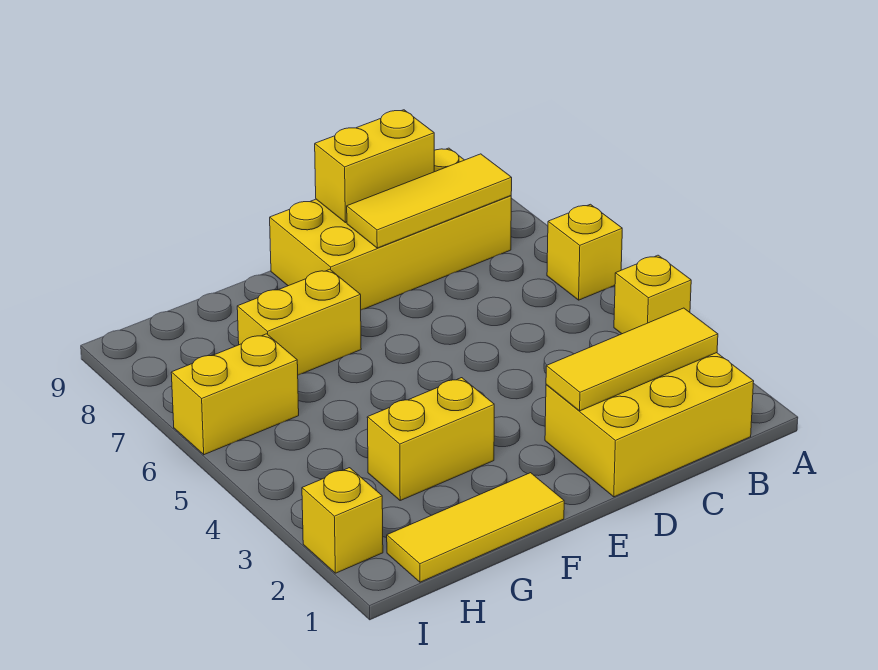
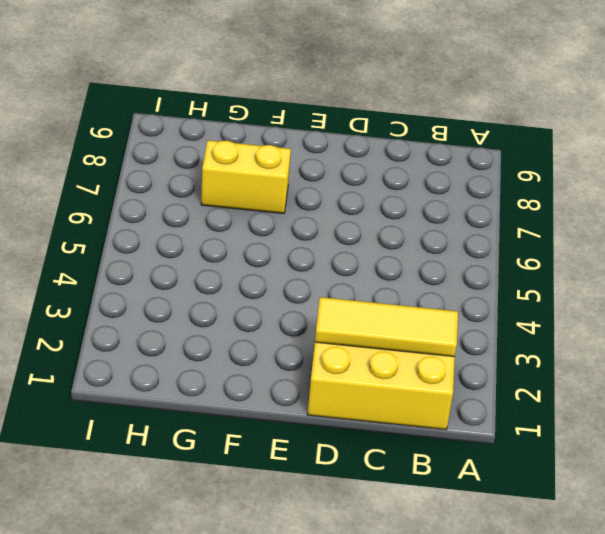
none -> yellow brick A4 level 1
none -> yellow brick A6 level 1
none -> yellow brick B8:E9 level 1

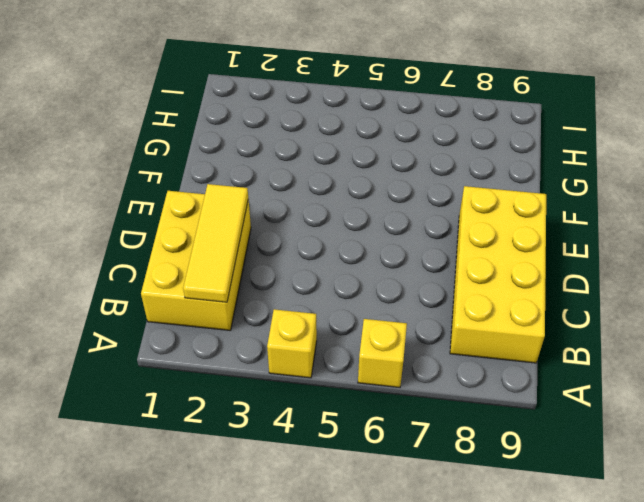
none -> yellow tile F1:H1 level 1
none -> yellow brick F3:G3 level 1
none -> yellow brick F7:G7 level 1

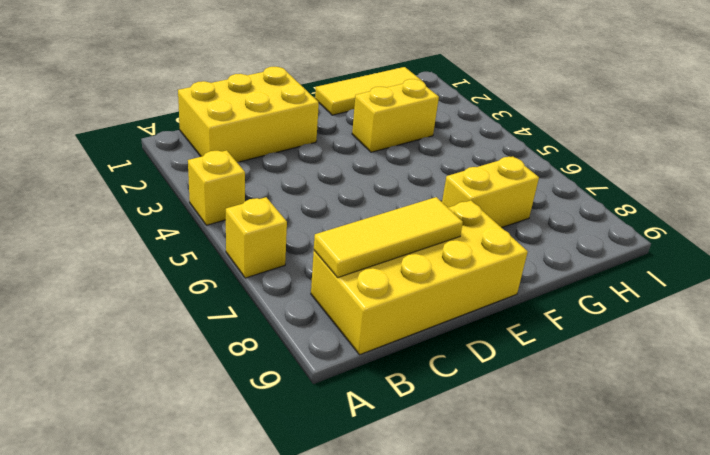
none -> yellow brick H6:I6 level 1
none -> yellow brick I2 level 1
none -> yellow tile B2:D2 level 2

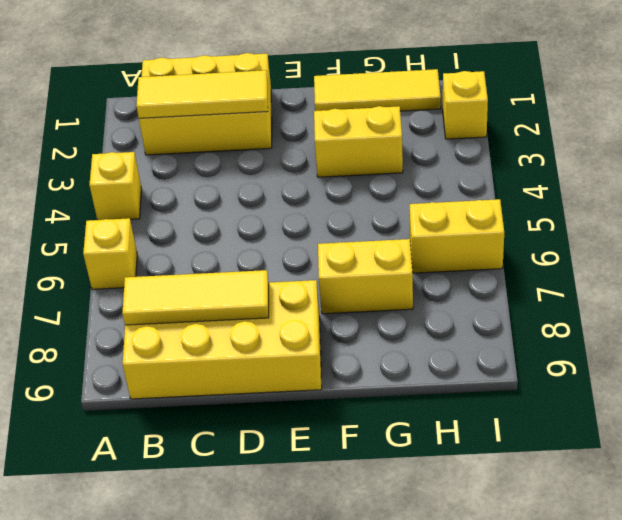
none -> yellow brick C9:D9 level 2

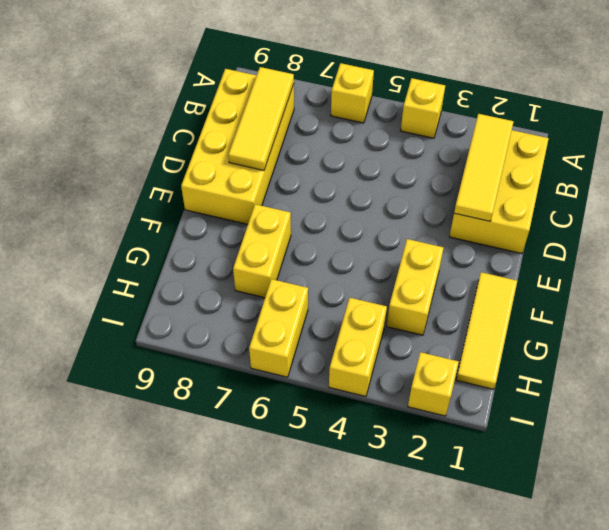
yellow brick H4:I4 level 1 -> yellow brick C9:D9 level 2

